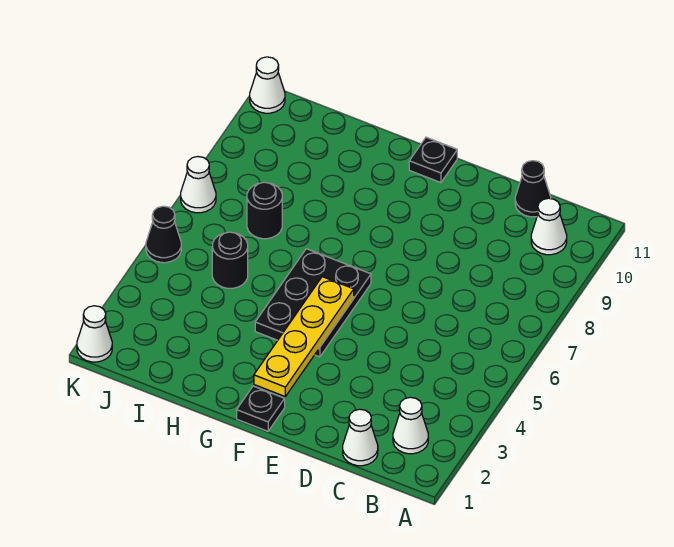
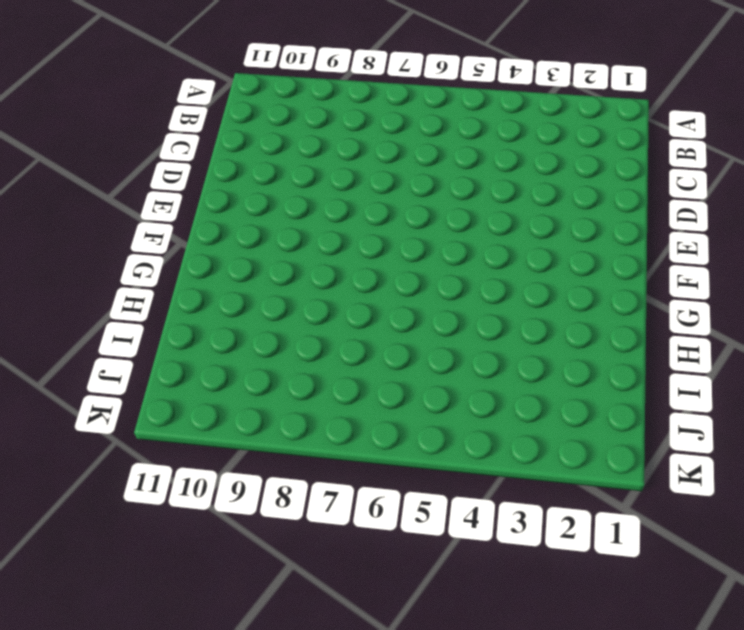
none -> white cone B2 level 1
none -> white cone B10 level 1
none -> white cone C1 level 1

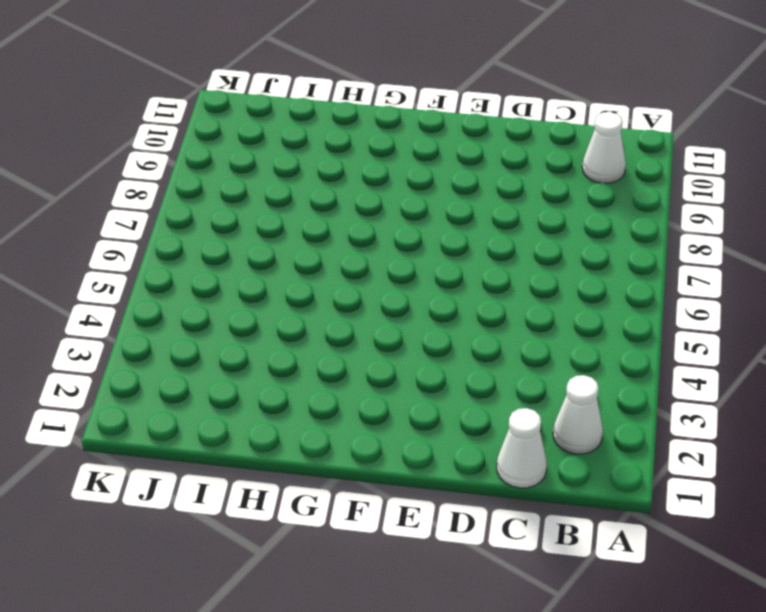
none -> black cone C11 level 1
none -> black plate F1 level 1
none -> black plate F4:G6 level 1

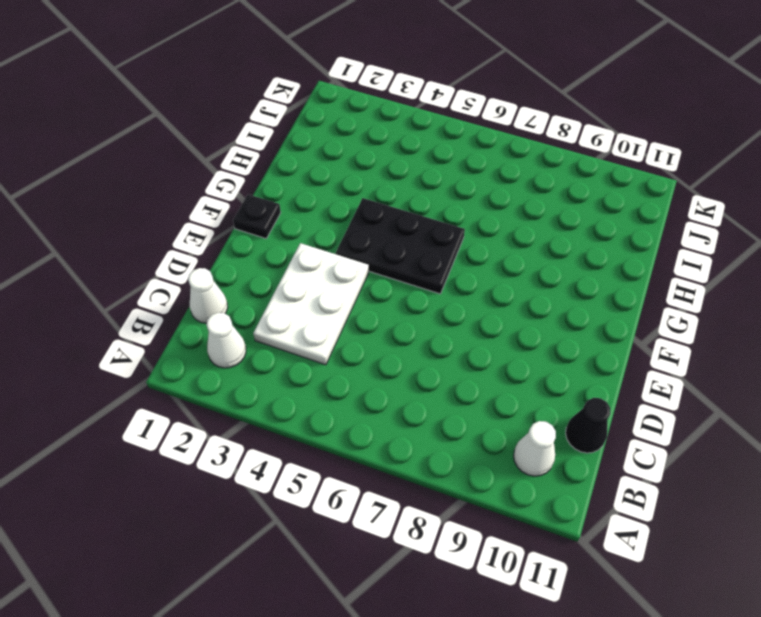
white plate C3:E4 level 1 -> none
none -> black plate F11 level 1
none -> black round brick I5 level 1
none -> black round brick I7 level 1

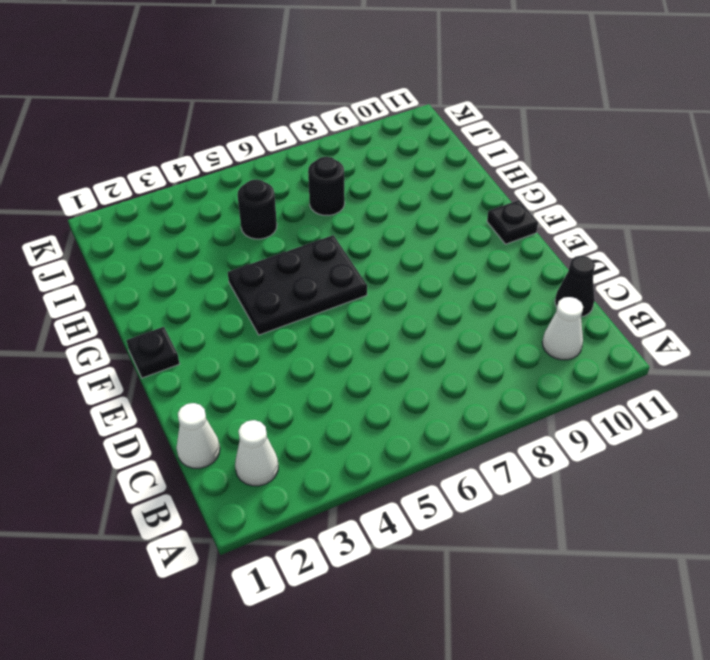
none -> white cone K1 level 1
none -> black cone K5 level 1
none -> white cone K7 level 1

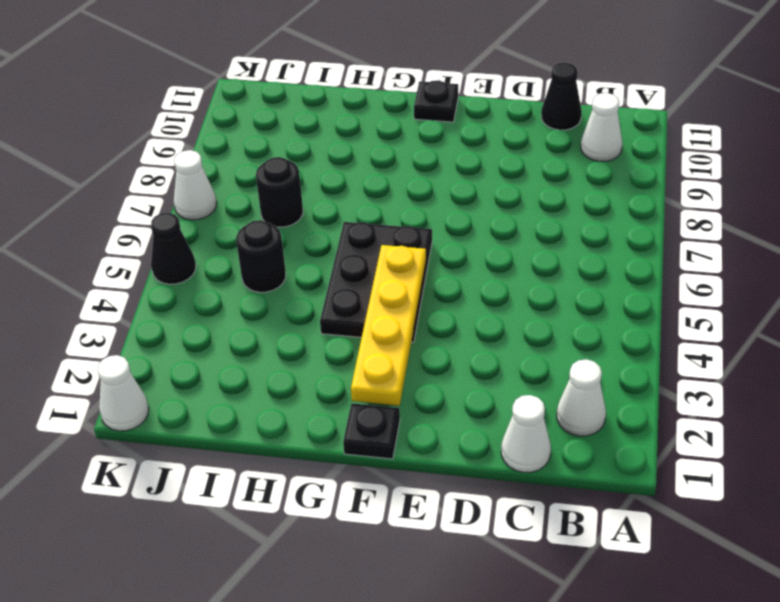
none -> white cone K11 level 1

